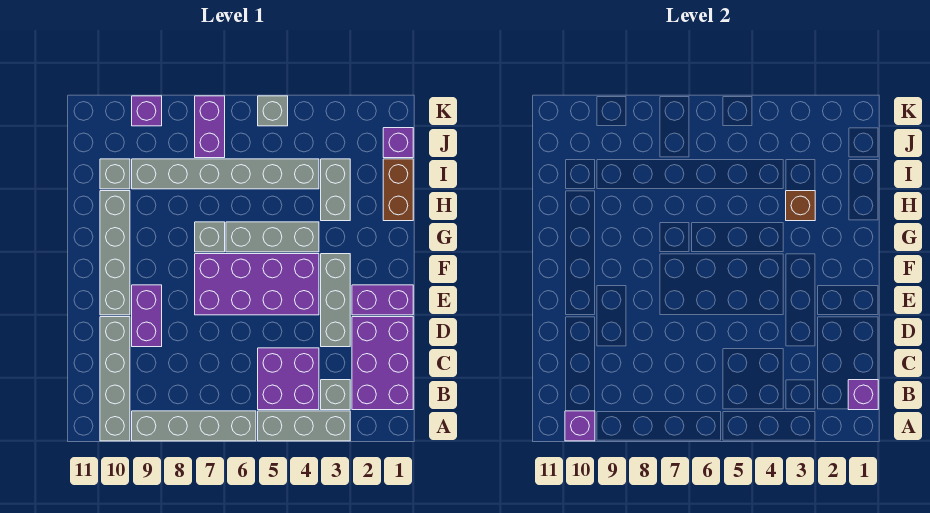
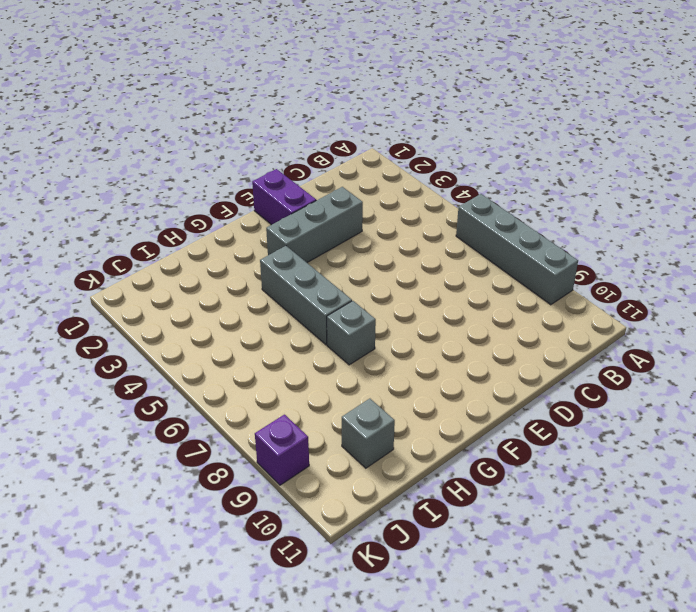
none -> grey brick A3:A5 level 1
none -> grey brick A10:D10 level 1
none -> purple brick B1:D2 level 1

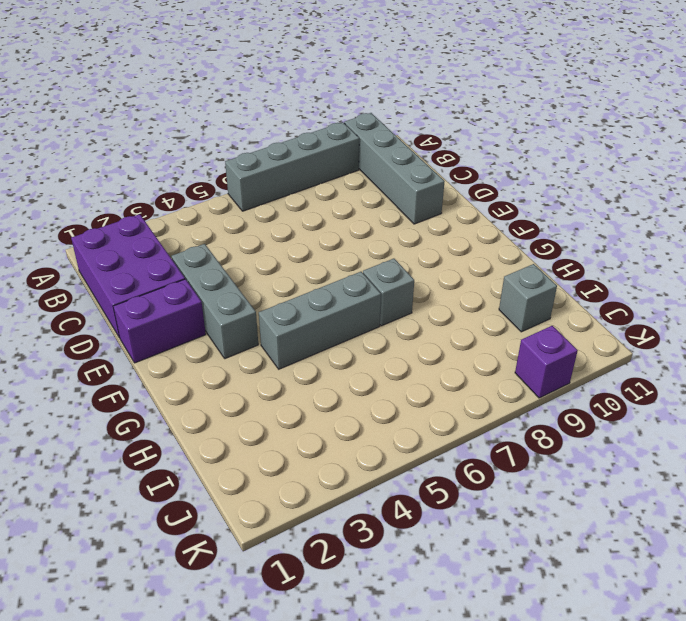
none -> grey brick A3:A5 level 1
none -> grey brick B3 level 1
none -> purple brick B4:C5 level 1

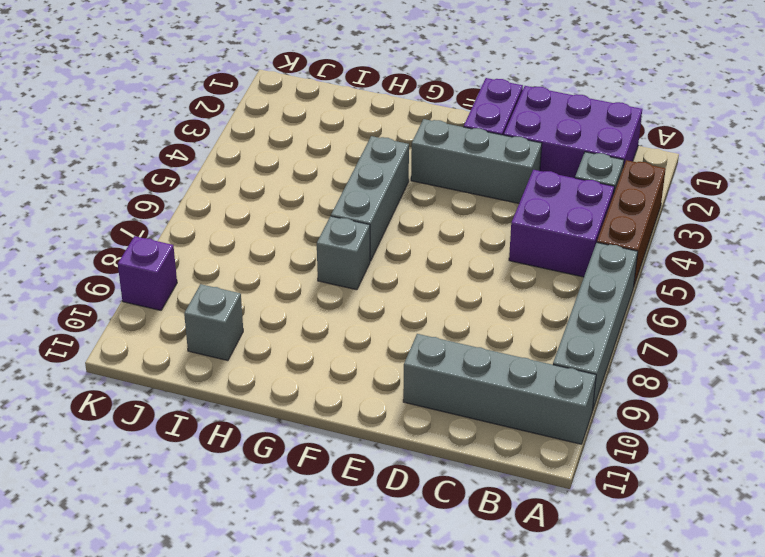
brown brick A3:A5 level 1 -> grey brick A3:A5 level 1
none -> purple brick D9:E9 level 1
none -> purple brick E4:F7 level 1
none -> grey brick E10:H10 level 1

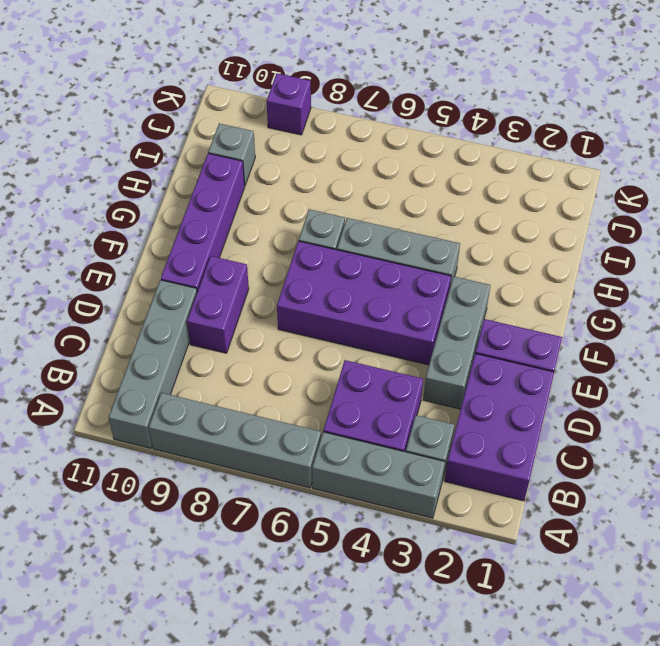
purple brick E10:H10 level 1 -> grey brick E10:H10 level 1
none -> brown brick H1:I1 level 1
none -> grey brick H3:I3 level 1
none -> grey brick I4:I9 level 1

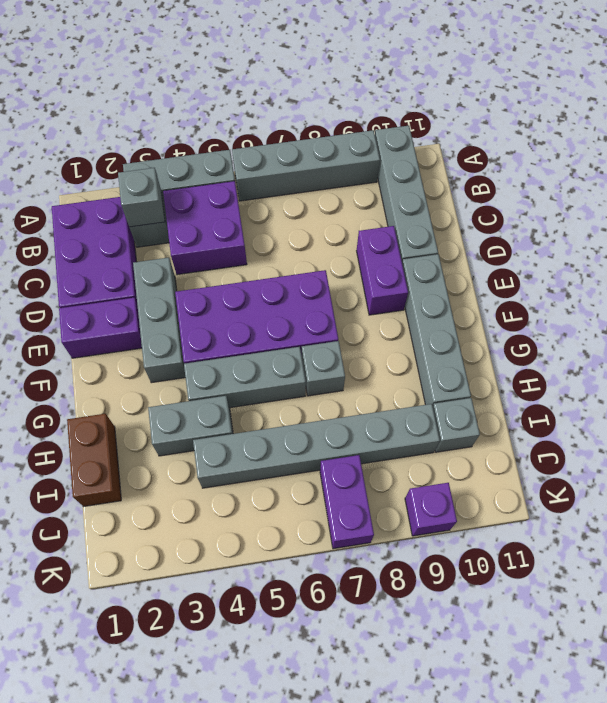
grey brick B3 level 2 -> grey brick K5 level 1
grey brick H3:H4 level 1 -> grey brick H3:I3 level 1
none -> purple brick J1 level 1
none -> purple brick A10 level 2
none -> purple brick B1 level 2

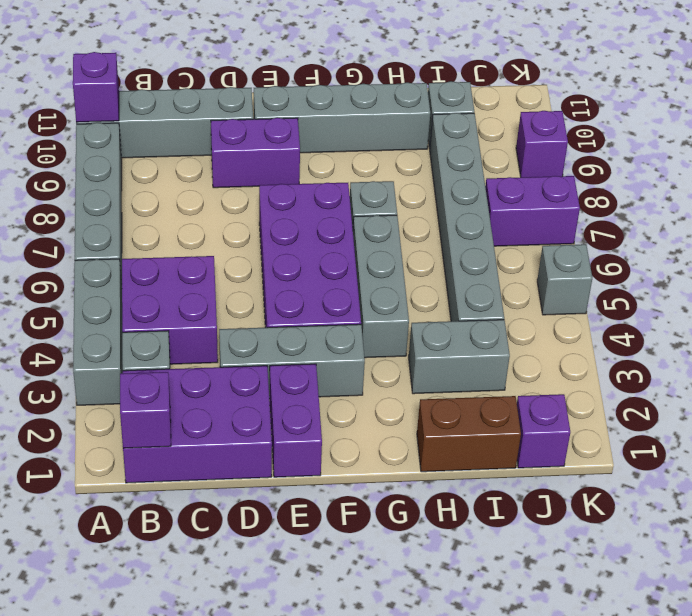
none -> brown brick H3 level 2

